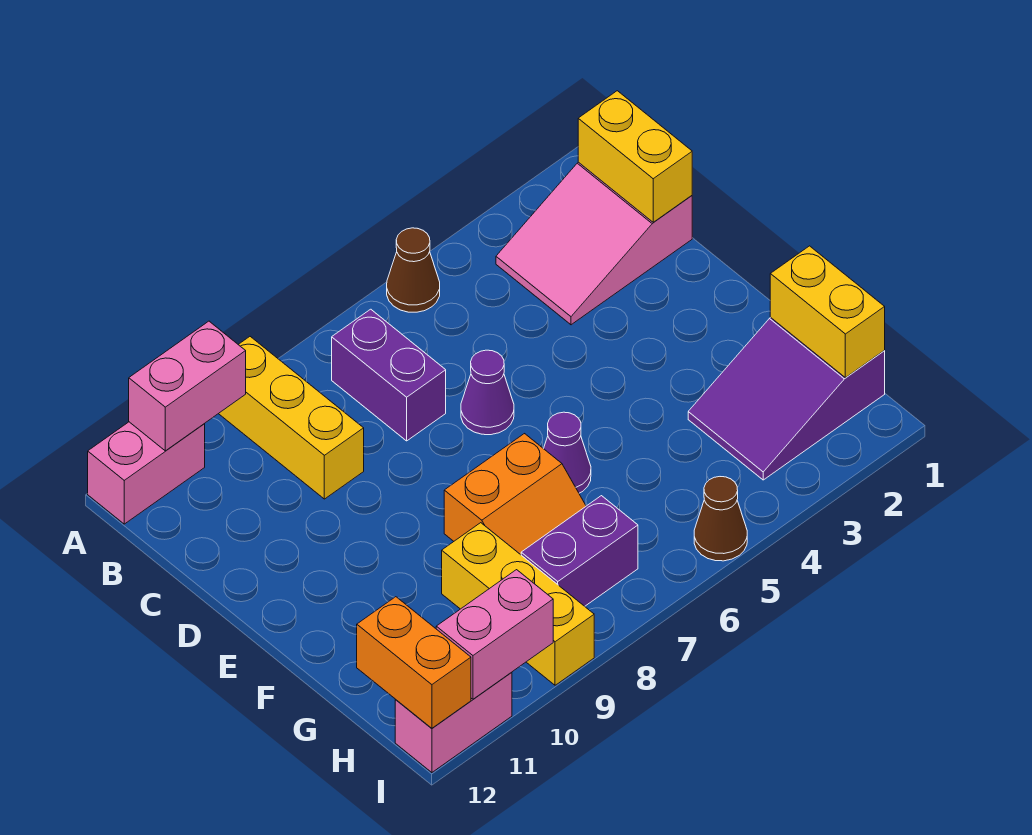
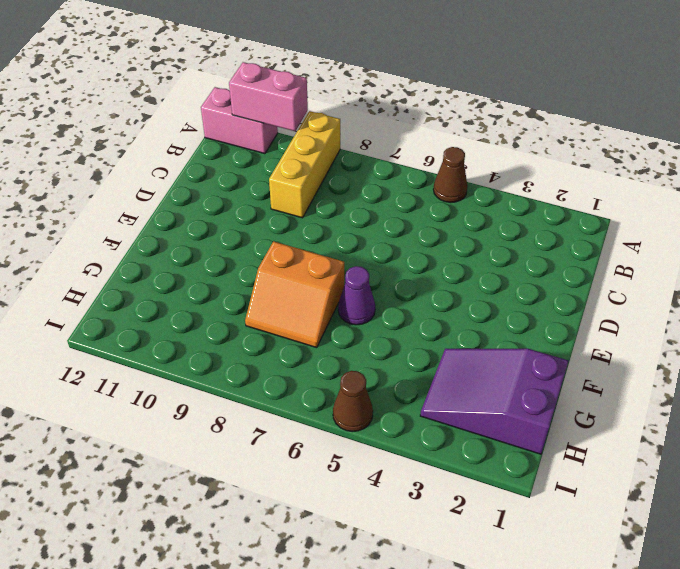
none -> pink slope B1:C3 level 1 top 1
none -> purple brick B7:C7 level 1
none -> purple cone D6 level 1

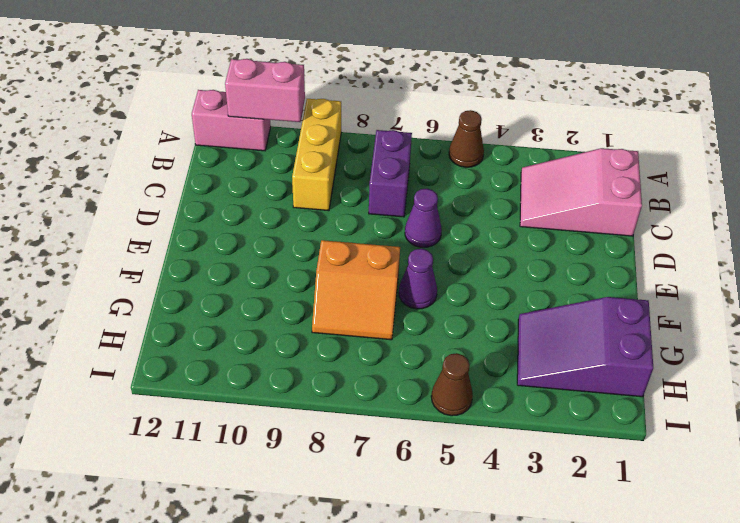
none -> yellow brick G9:I9 level 1
none -> purple brick H7:H8 level 1
none -> pink brick I11:I12 level 1

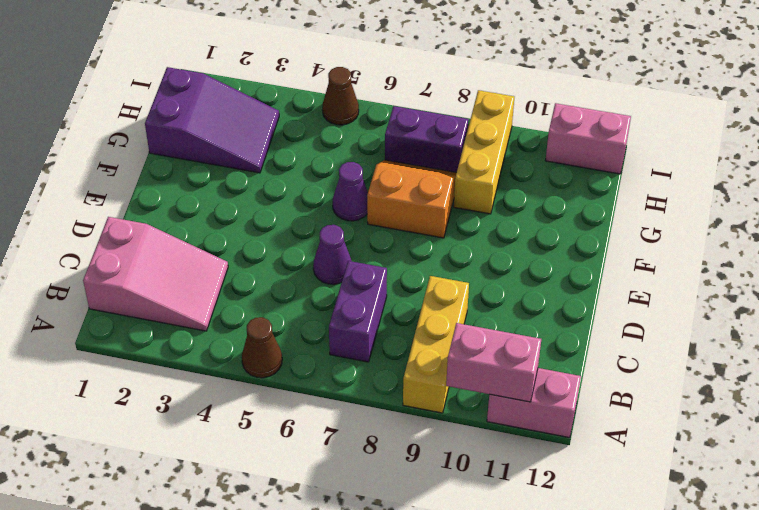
none -> yellow brick B1:C1 level 2
none -> yellow brick G1:H1 level 2
none -> orange brick H12:I12 level 2

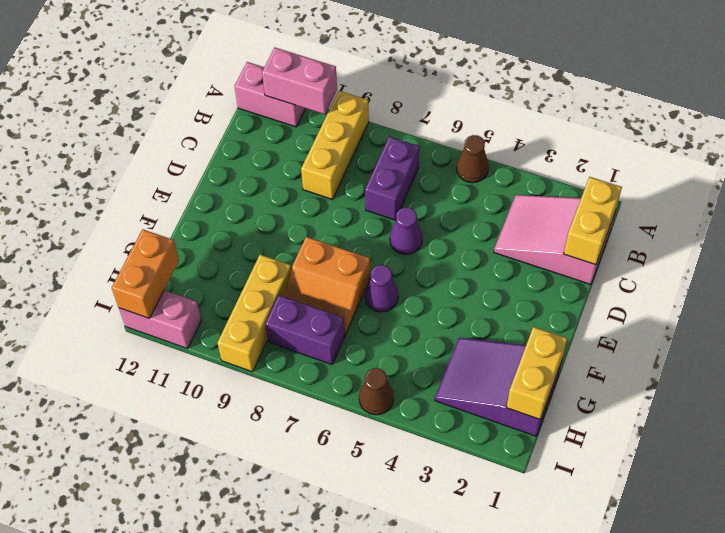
none -> pink brick I10:I11 level 2

